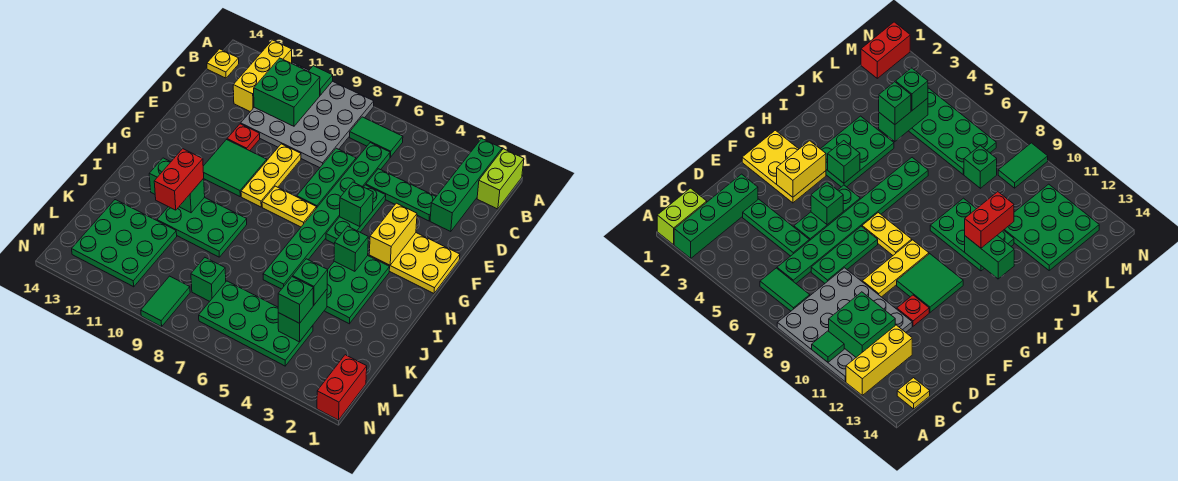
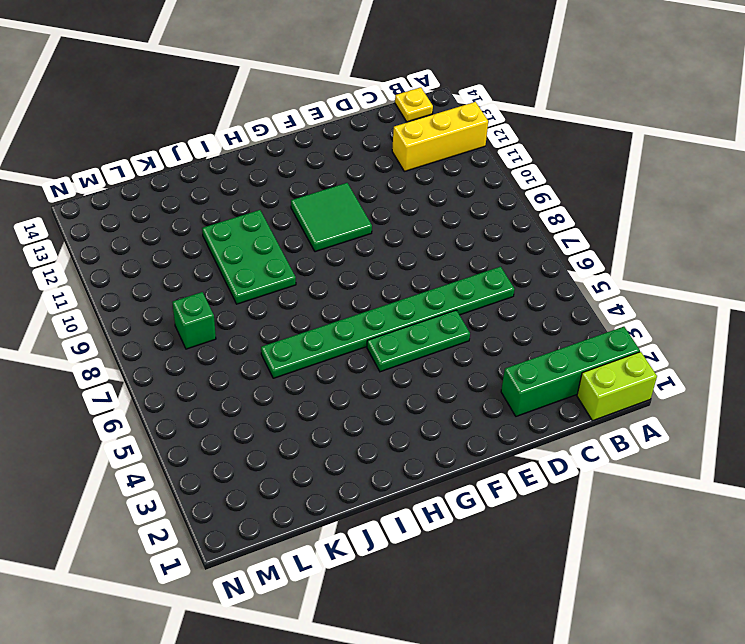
none -> grey plate A8:D11 level 1
none -> green tile B6:B7 level 1
none -> green plate D3:D5 level 1
none -> green plate D7:F7 level 1

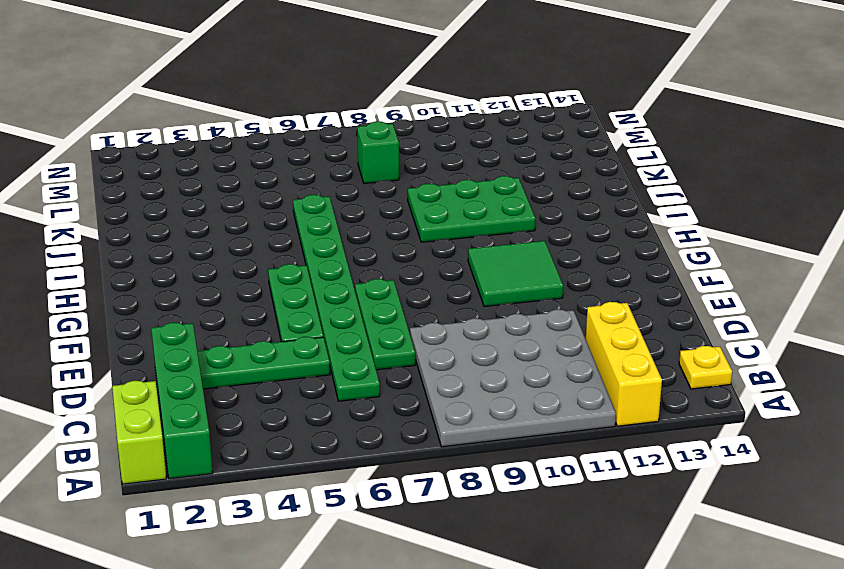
none -> green tile B6:B7 level 1
none -> yellow plate E9:G9 level 1
none -> red plate E11 level 1
none -> yellow plate F1:G3 level 1

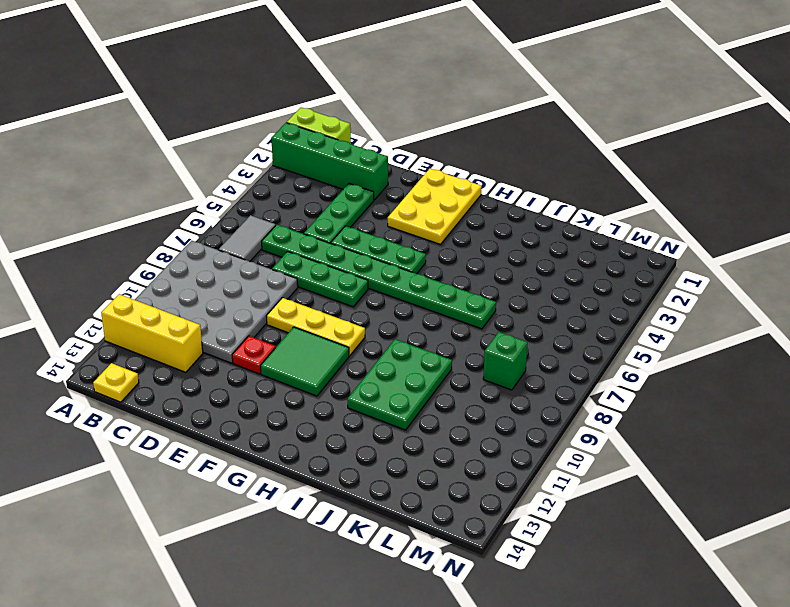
grey tile B6:B7 level 1 -> green tile B6:B7 level 1
none -> yellow plate G7:G8 level 1
none -> green plate H3:J4 level 1
none -> green plate K11:M13 level 1
none -> green plate L4:M7 level 1

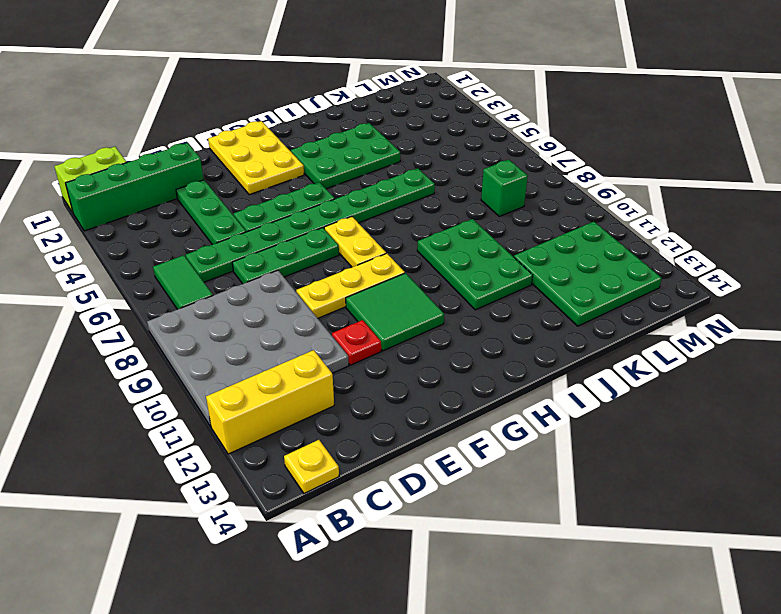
none -> green plate L4:M7 level 1
none -> red brick M1:N1 level 1
none -> green tile M9:N9 level 1
none -> green tile A10 level 2

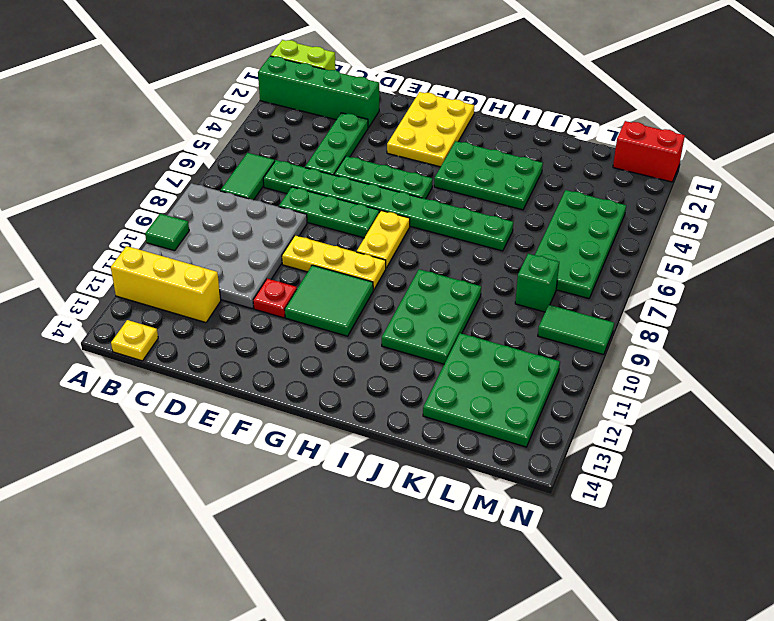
none -> green brick B10:C11 level 2
none -> yellow brick F3:G3 level 2
none -> green brick F5 level 2
none -> green brick H4 level 2

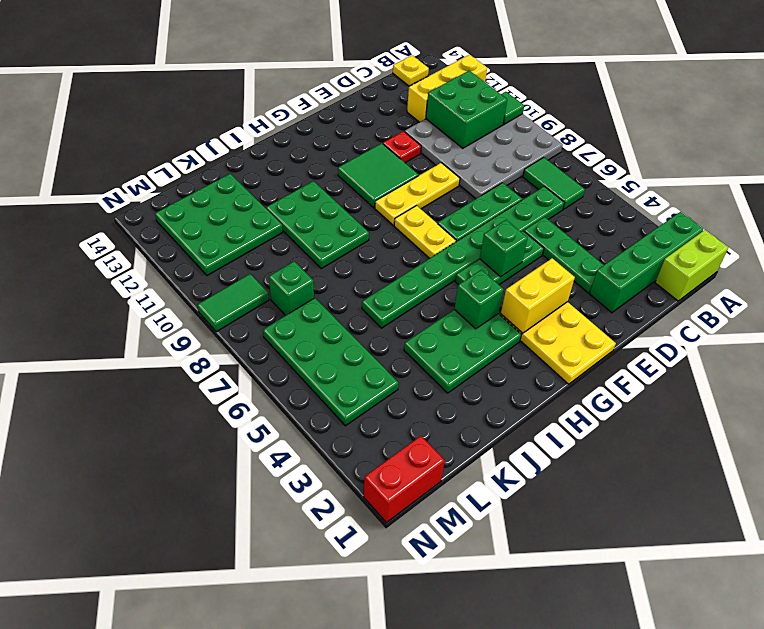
none -> green brick I11:I12 level 2
none -> green brick K4:L4 level 2
none -> red brick I11:J11 level 3
none -> green brick K4 level 3

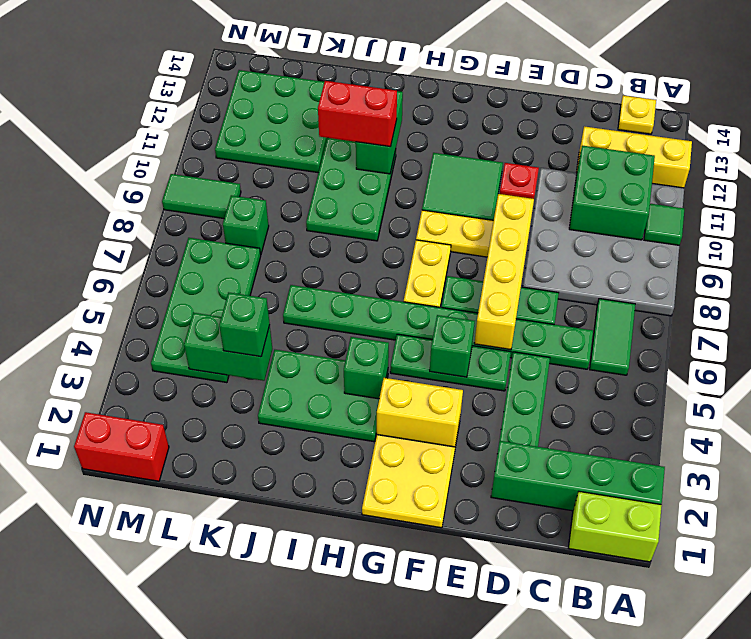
yellow brick E6:E9 level 2 -> none
none -> green brick L4 level 3

